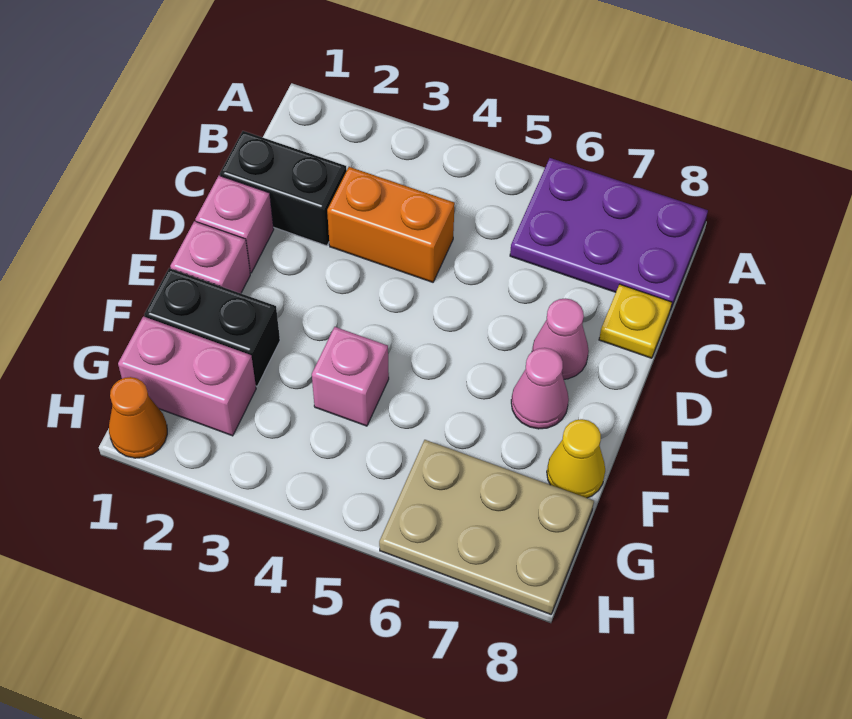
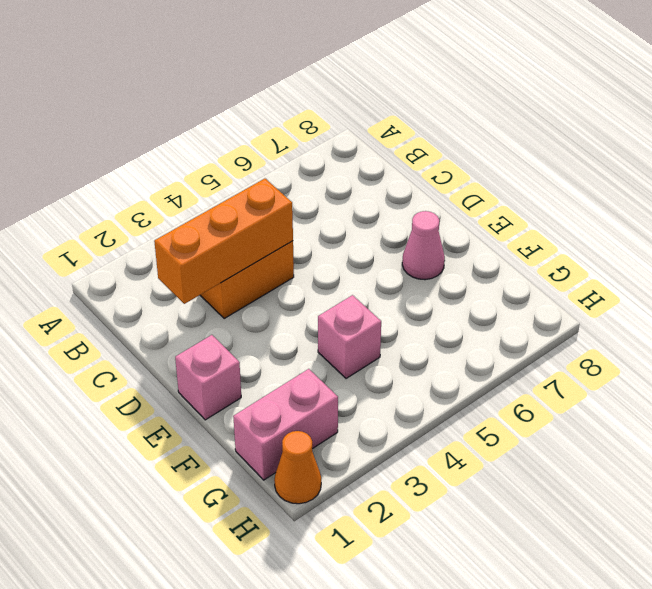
orange brick C2:C4 level 2 -> none
none -> purple plate A6:B8 level 1
none -> black brick C1:C2 level 1
none -> yellow plate C8 level 1

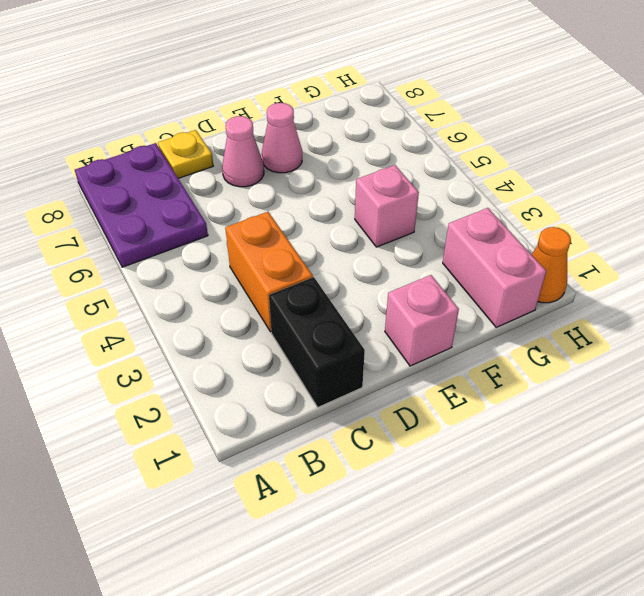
none -> pink brick D1 level 1
none -> black brick F1:F2 level 1
none -> yellow cone F8 level 1

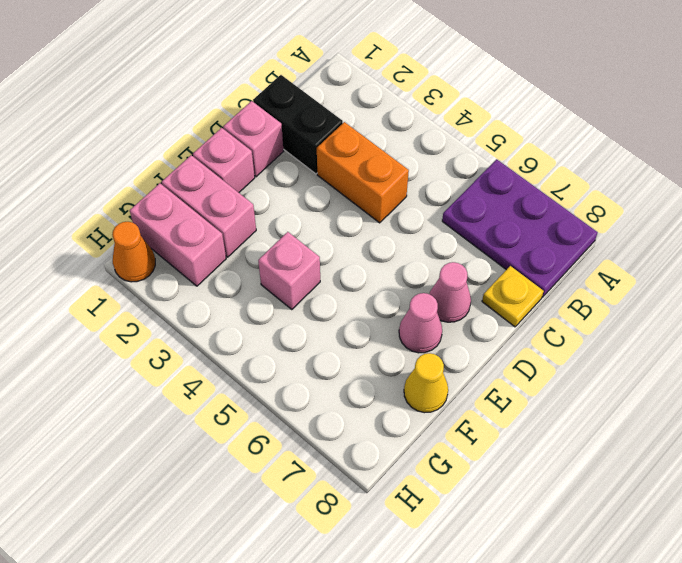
pink brick F1:F2 level 1 -> black brick F1:F2 level 1
none -> tan plate G6:H8 level 1

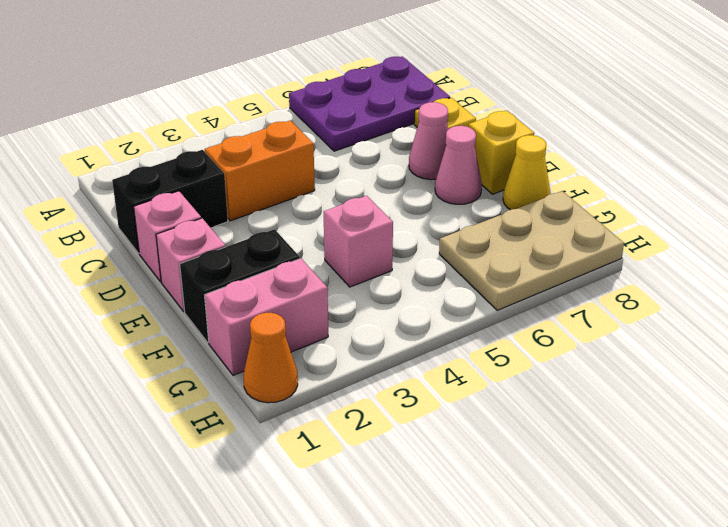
yellow brick E8 level 1 -> none

